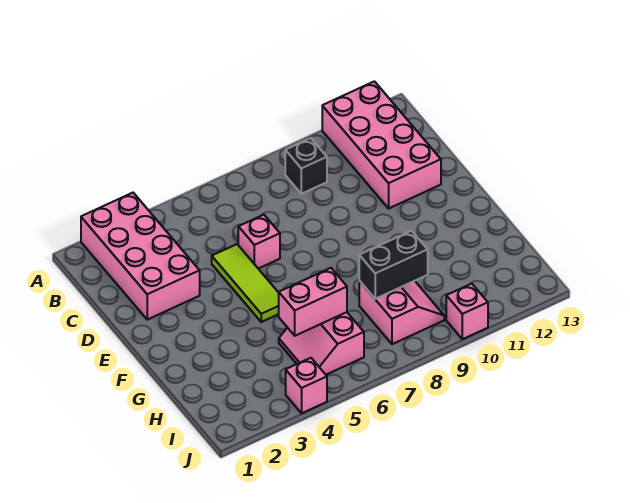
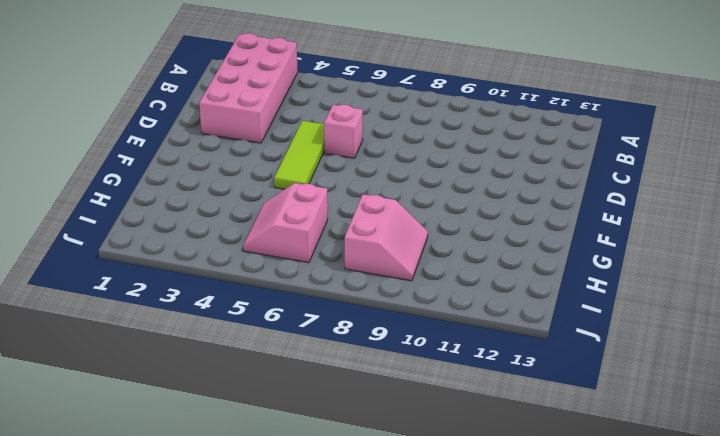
none -> pink brick A11:D12 level 1
none -> black brick B9 level 1

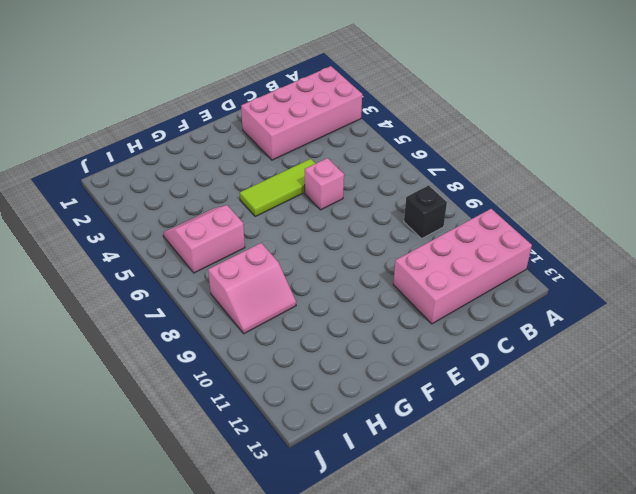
none -> pink brick J4 level 1
none -> pink brick J10 level 1

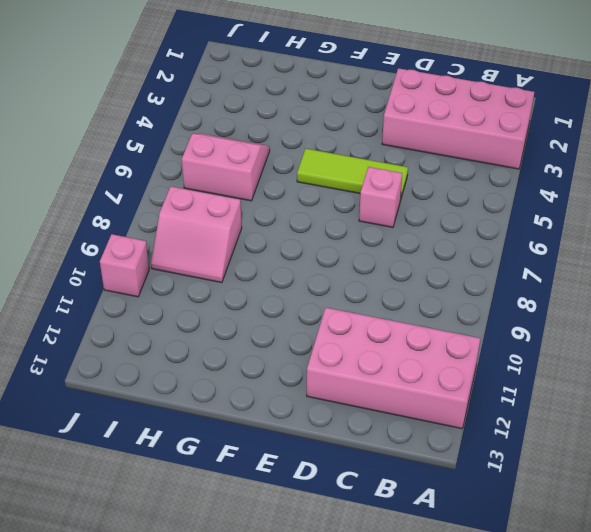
none -> black brick B9 level 1
none -> pink brick J4 level 1

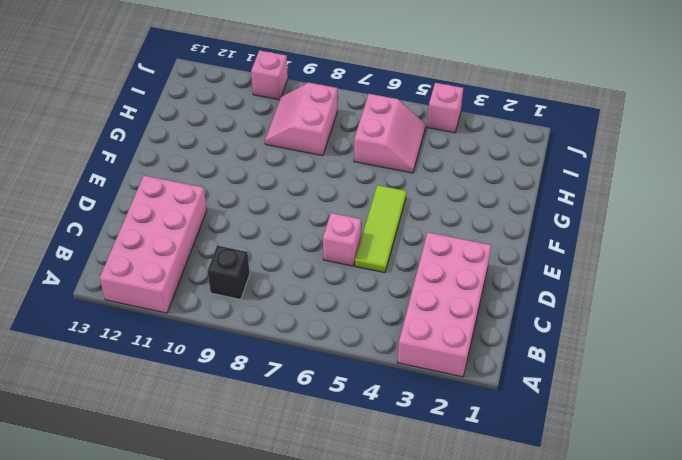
none -> pink brick H5:H6 level 2
none -> black brick H8:H9 level 2

